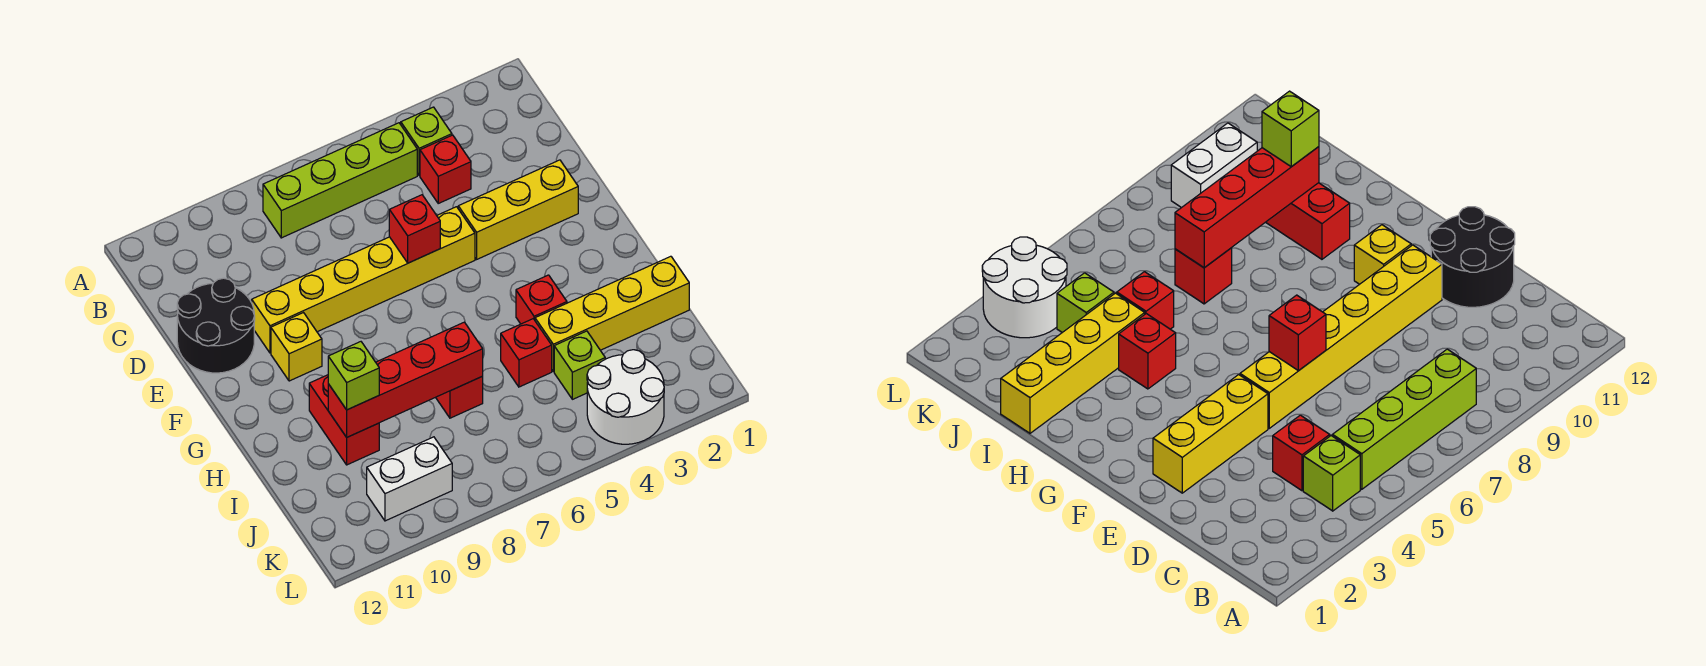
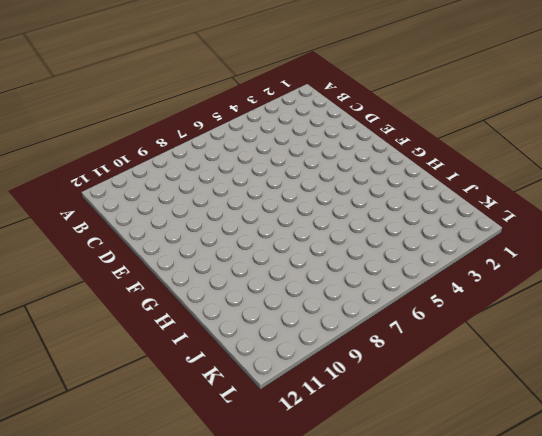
none -> lime brick B4 level 1
none -> lime brick B5:B8 level 1
none -> red brick C4 level 1

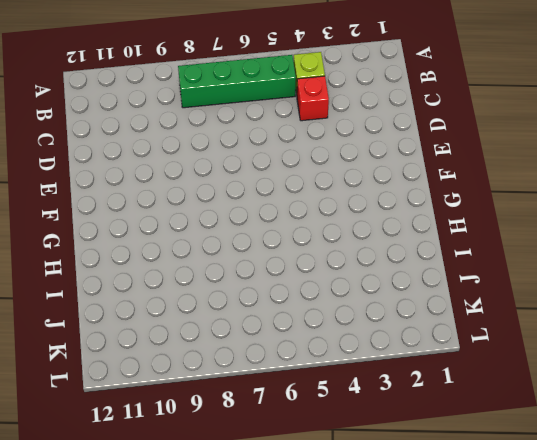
green brick B5:B8 level 1 -> lime brick B5:B8 level 1
none -> black round brick D11:E12 level 1
none -> yellow brick E2:E4 level 1
none -> yellow brick E5:E10 level 1

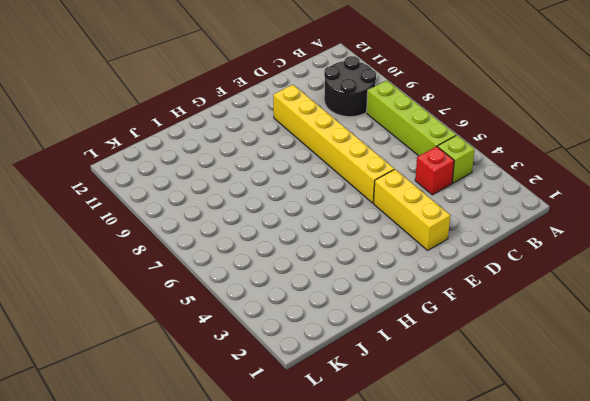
black round brick B9:C10 level 1 -> black round brick D11:E12 level 1
none -> yellow brick F10 level 1
none -> red brick H4 level 1
none -> red brick H10:I10 level 1

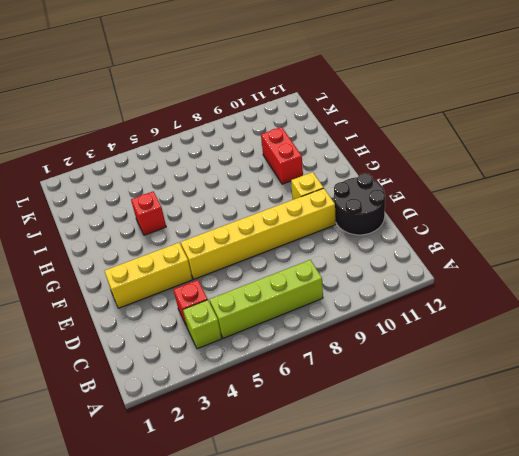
none -> yellow brick I1:I4 level 1
none -> red brick I5 level 1
none -> red brick I7 level 1

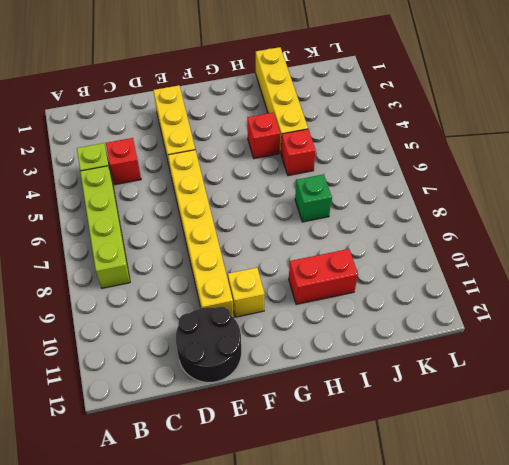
green brick I7 level 1 -> red brick I7 level 1
none -> lime brick J4 level 1
none -> white round brick K3:L4 level 1
none -> white brick K9:K10 level 1

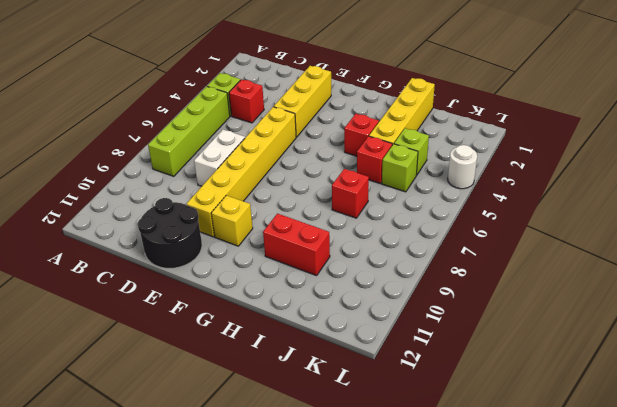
white brick D7:D8 level 1 -> white brick K9:K10 level 1
lime brick J5 level 1 -> lime brick I10 level 3
white round brick L4 level 1 -> white round brick K3:L4 level 1
none -> red brick E6 level 2
none -> red brick I7:I10 level 2

